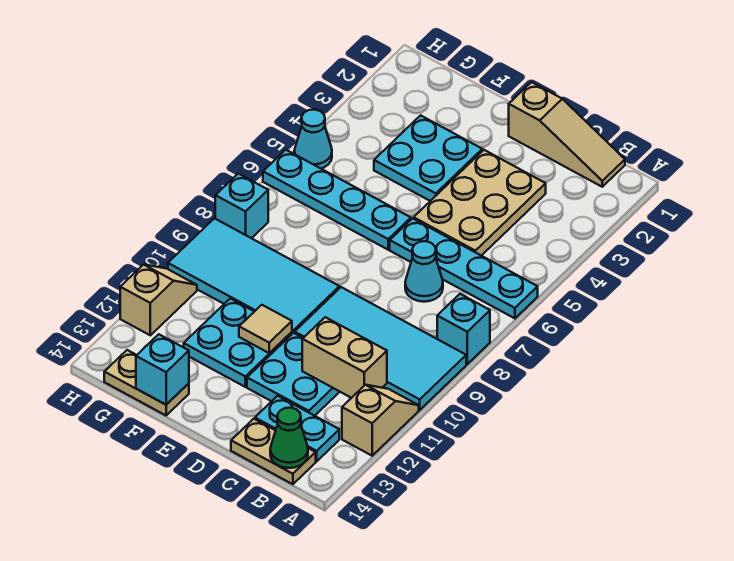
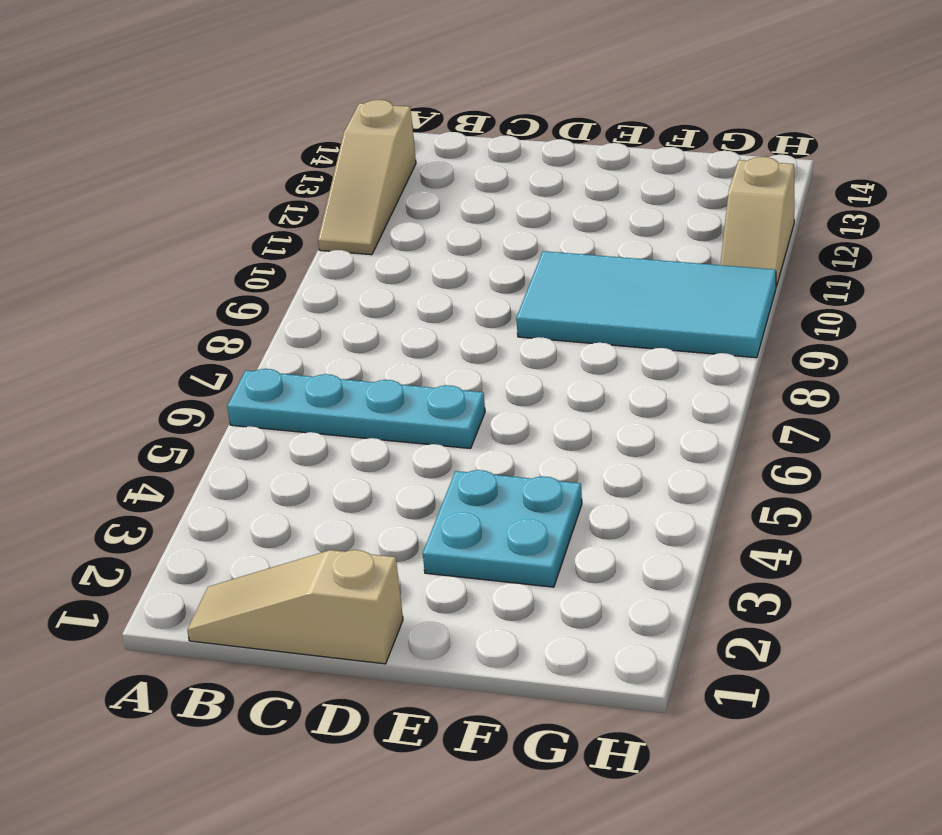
tan slope A11:A13 level 1 top 13 -> tan slope A11:A12 level 1 top 12
none -> cyan brick A8 level 1
none -> cyan tile A9:D10 level 1
none -> cyan plate B13:C13 level 1

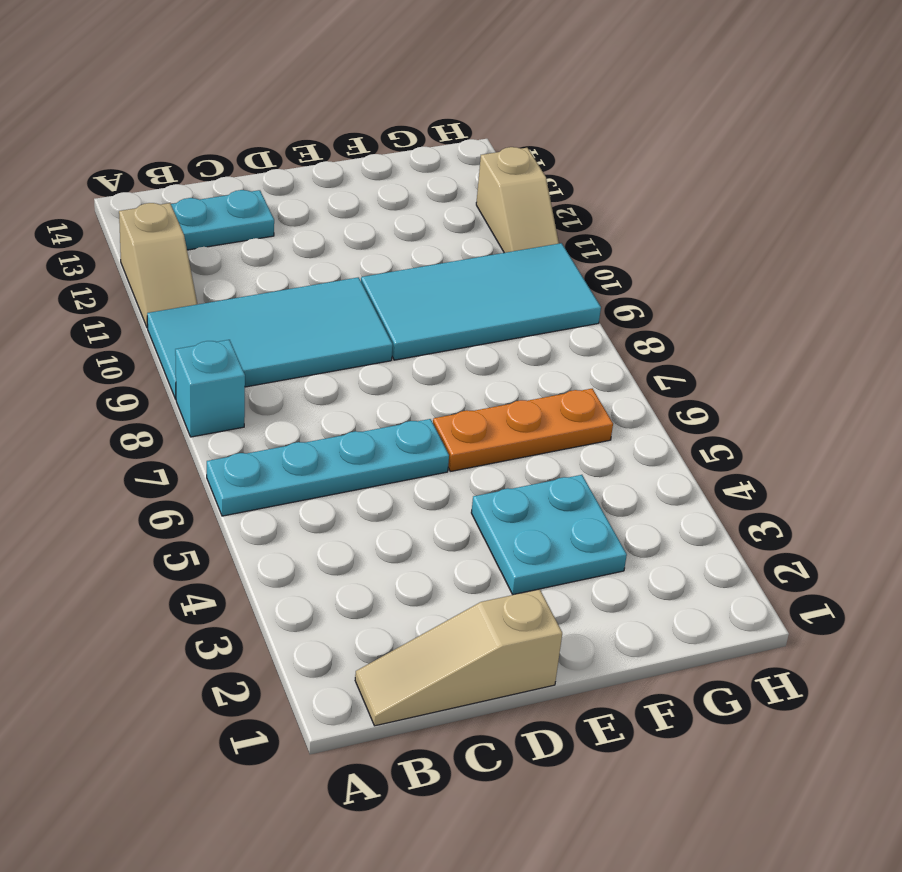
orange plate E6:G6 level 1 -> cyan plate E6:H6 level 1
none -> tan plate B14:C14 level 1
none -> tan plate C3:D5 level 1
none -> cyan cone C7 level 1

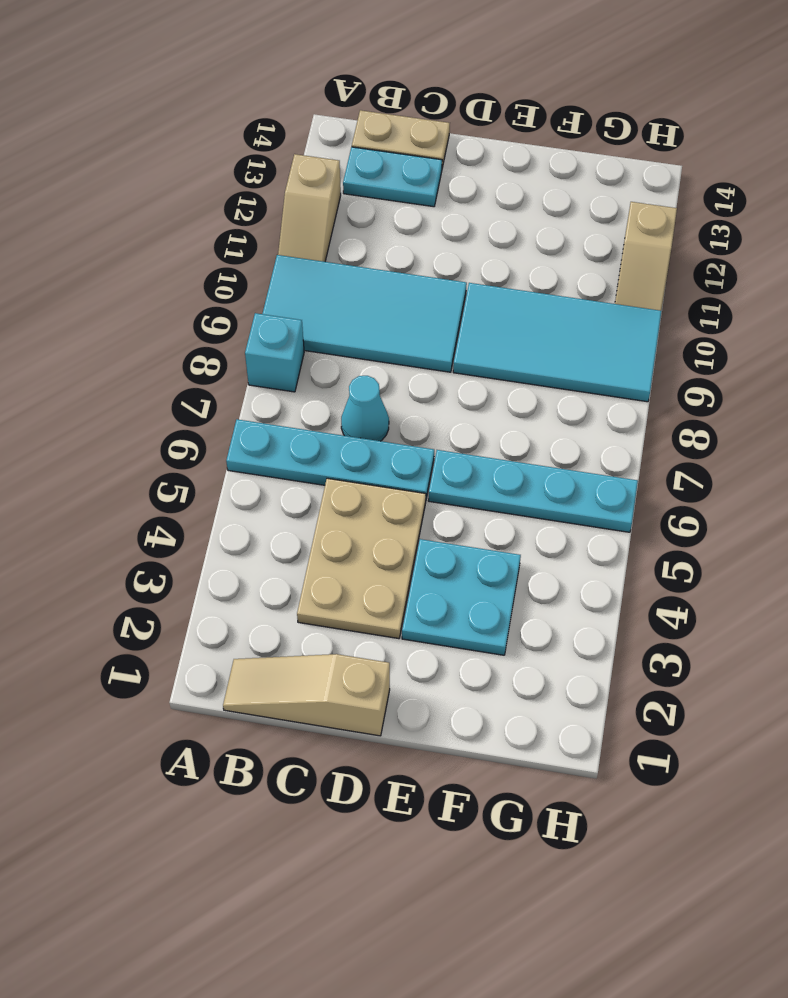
none -> cyan plate C11:D12 level 1
none -> cyan plate E11:F12 level 1
none -> tan plate F14:G14 level 1

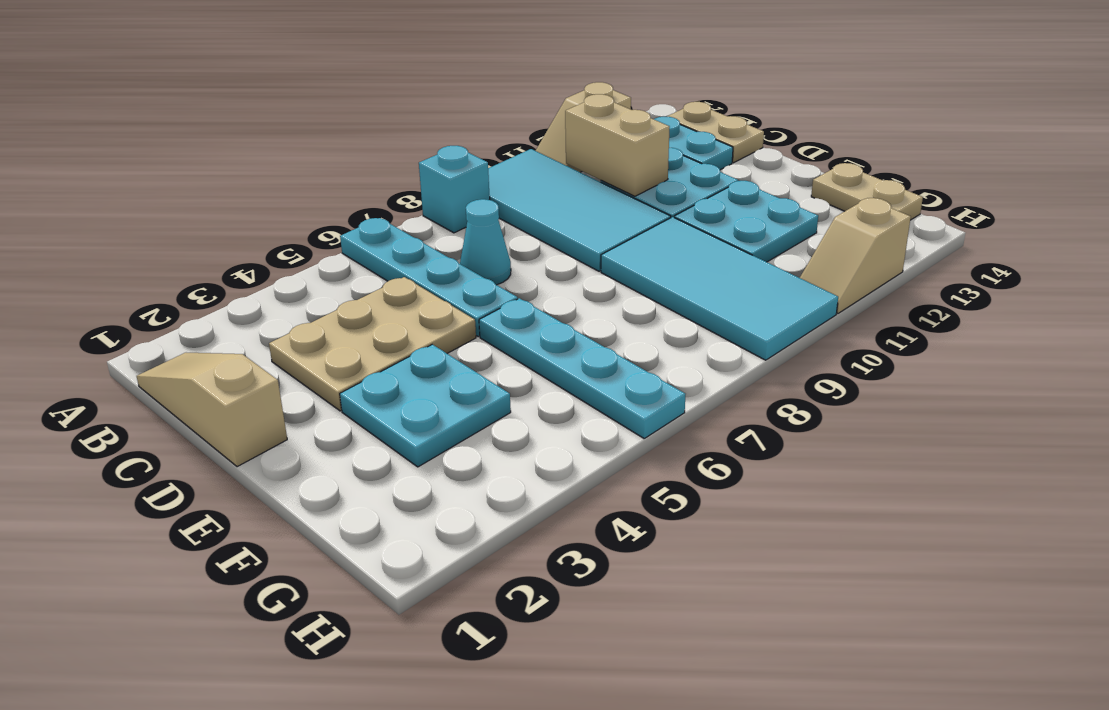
none -> cyan cone H5 level 1
none -> cyan brick H8 level 1
none -> green cone B14 level 2

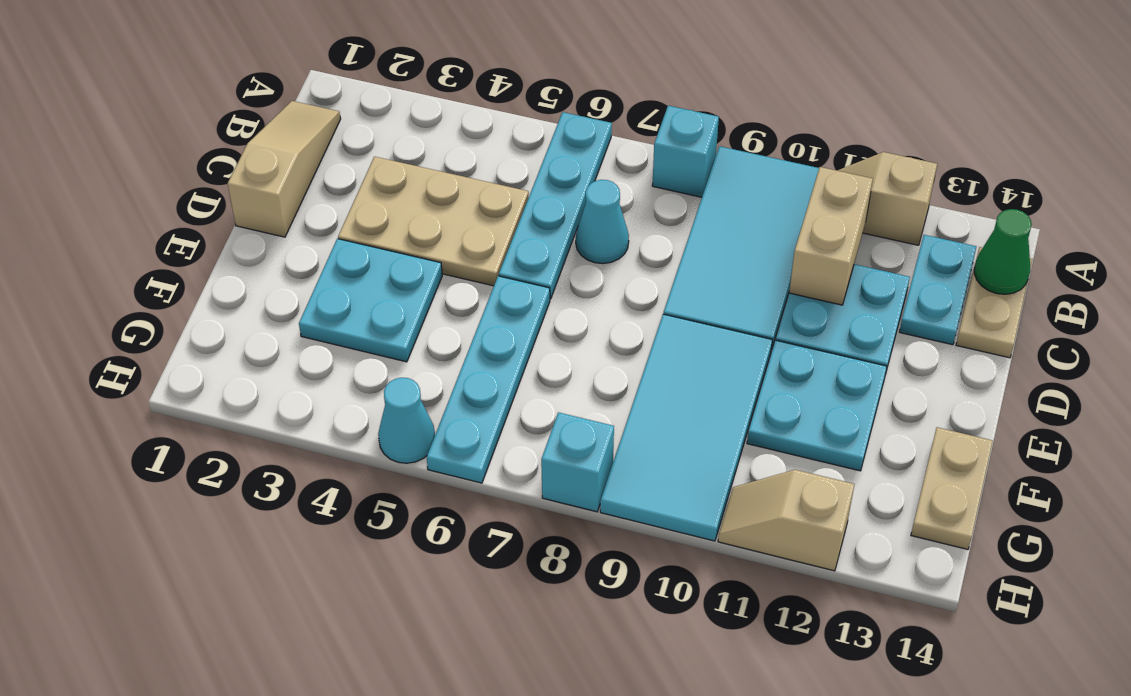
none -> tan tile E11 level 2
none -> cyan brick F14 level 2

